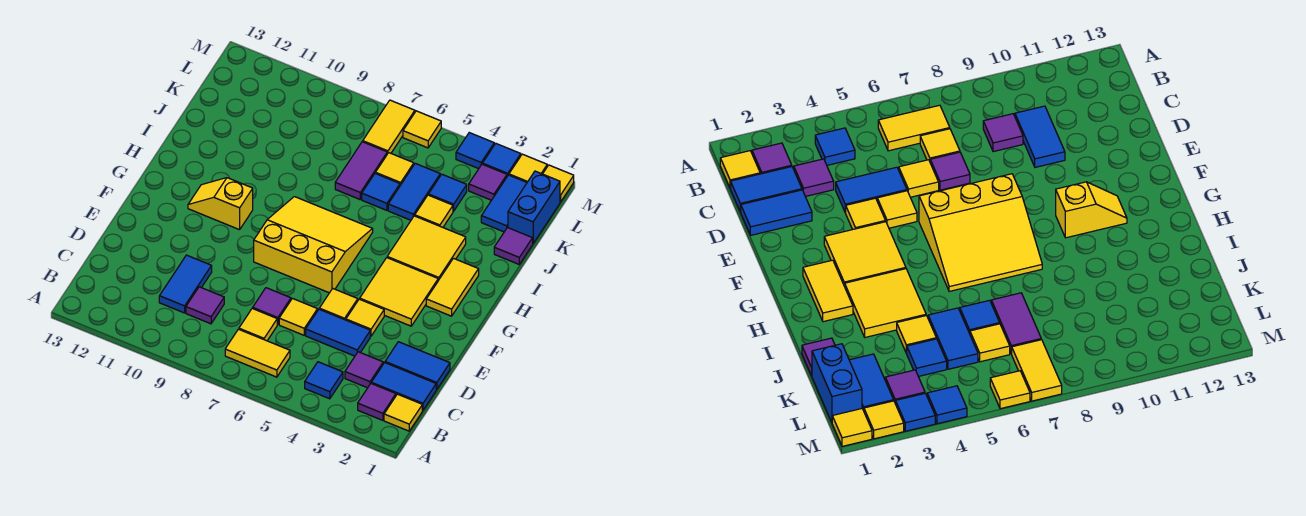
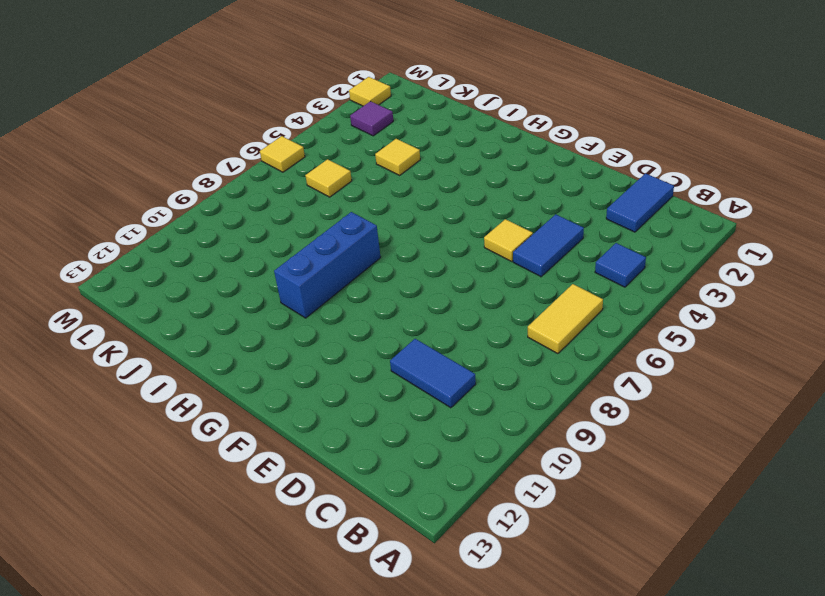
blue brick H8:H10 level 1 -> yellow slope F6:H8 level 1 top F
none -> yellow tile B1 level 1
none -> purple tile B2 level 1
none -> purple tile C3 level 1
none -> yellow tile C7 level 1

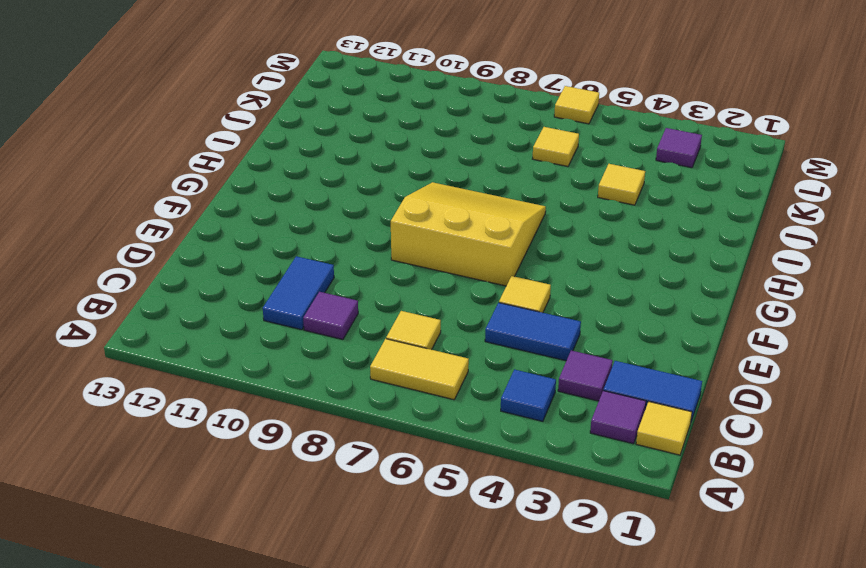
none -> blue tile D1:D2 level 1
none -> yellow tile D6 level 1
none -> purple tile D7 level 1
none -> yellow tile E4 level 1

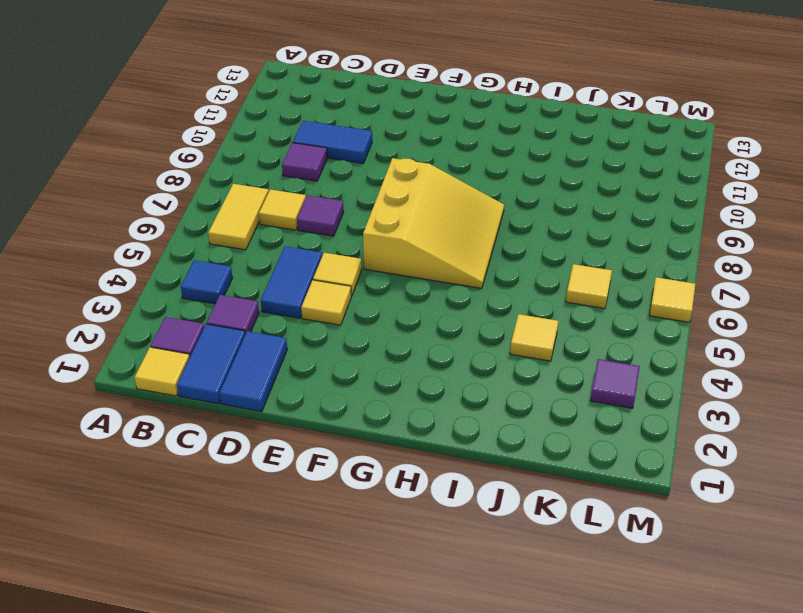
none -> yellow tile D6 level 1
none -> yellow tile F3:G4 level 1
none -> yellow tile G2:H2 level 1
none -> yellow slope G10:G11 level 1 top 10

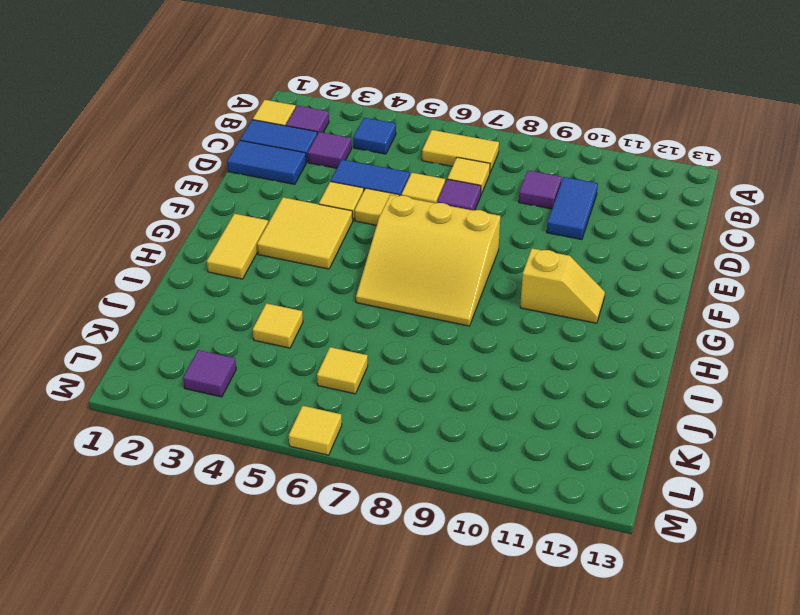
none -> yellow tile H3:I4 level 1
none -> purple tile J1 level 1
none -> blue tile J5:K5 level 1
none -> blue tile J6 level 1

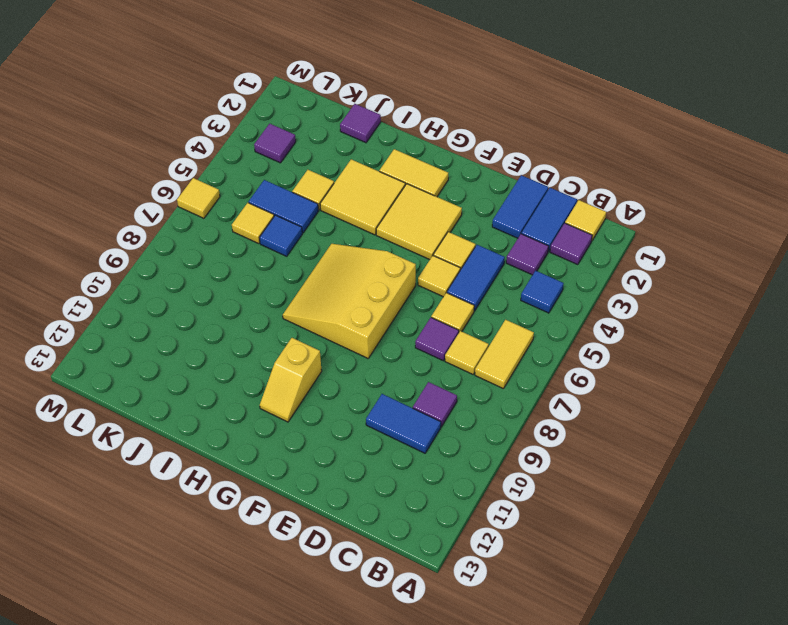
none -> purple tile J7:K7 level 1
none -> blue brick K1:L1 level 1
none -> blue tile K2:L2 level 1
none -> blue tile K4 level 1

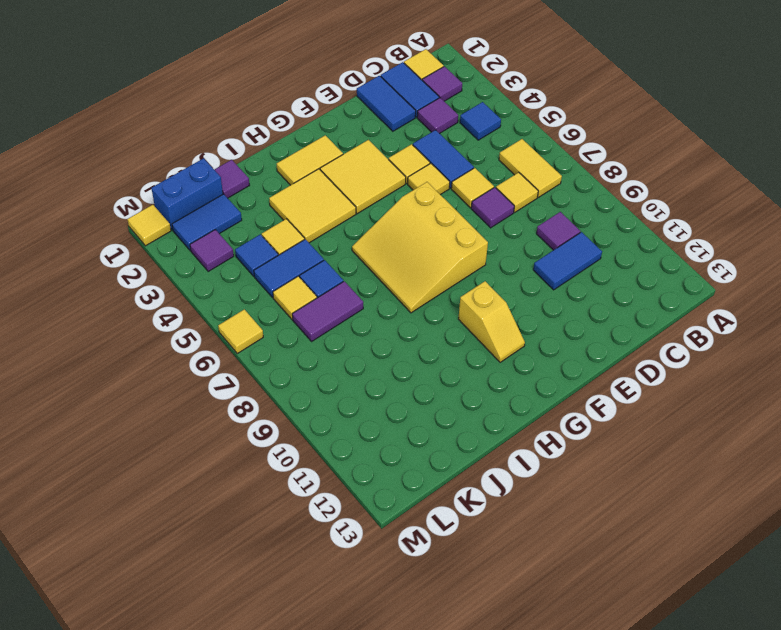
none -> yellow tile L7:M7 level 1
none -> yellow tile M2 level 1
none -> blue tile M3 level 1
none -> blue tile M4 level 1

